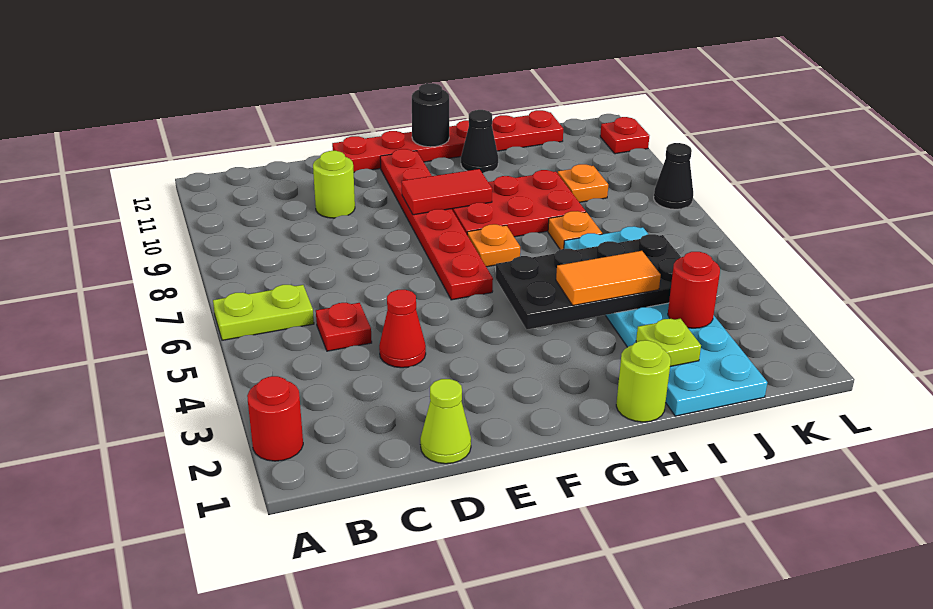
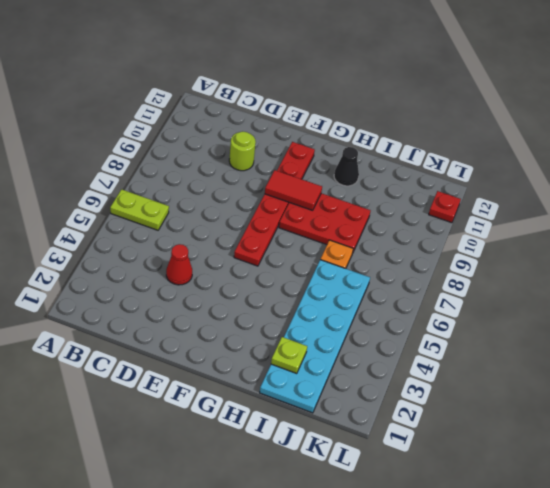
none -> red round brick A2 level 1
none -> red plate C5 level 1
none -> lime cone D1 level 1

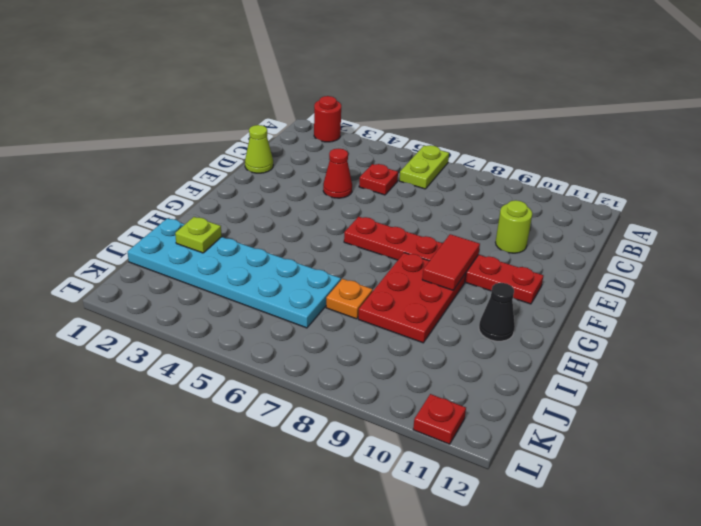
none -> red plate E12:J12 level 1
none -> orange plate G7 level 1
none -> lime round brick H1 level 1

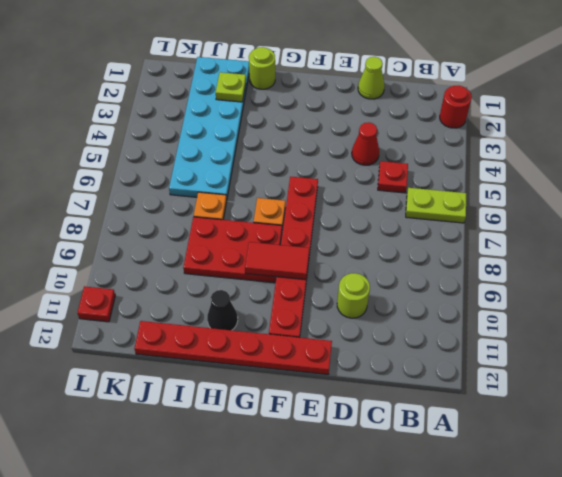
none -> orange plate J9 level 1
none -> black cone L8 level 1
none -> black plate G4:J5 level 2

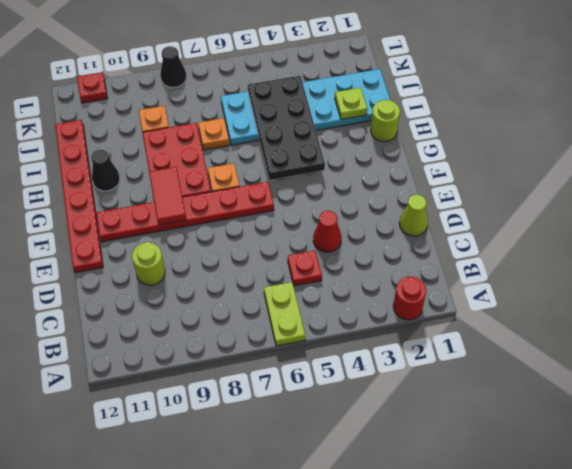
none -> black round brick G12 level 2
none -> red round brick J3 level 2
none -> orange tile H4:I4 level 3

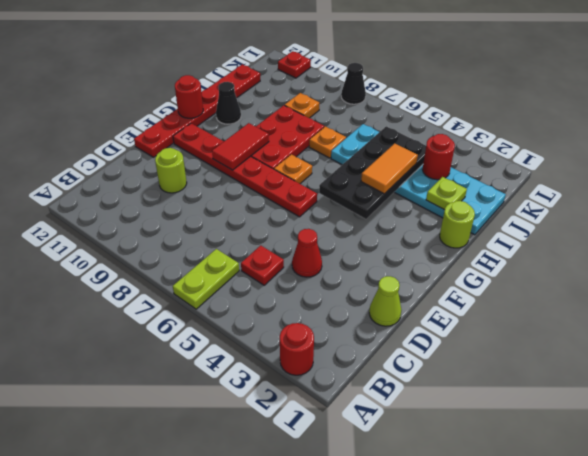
red round brick G12 level 2 -> black round brick G12 level 2

